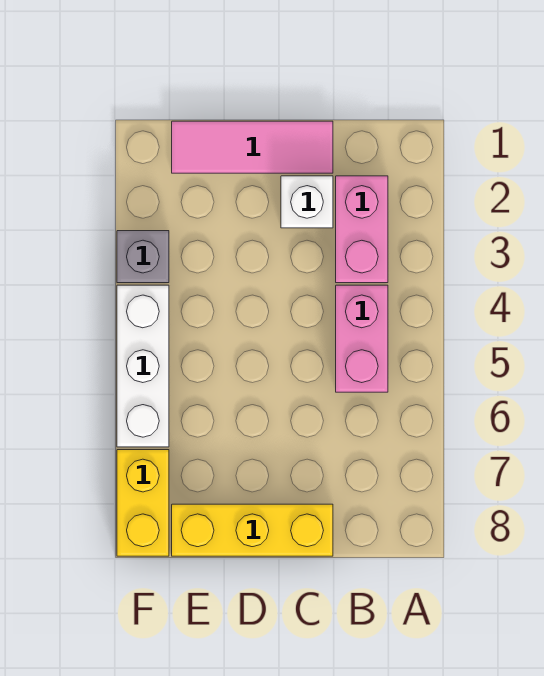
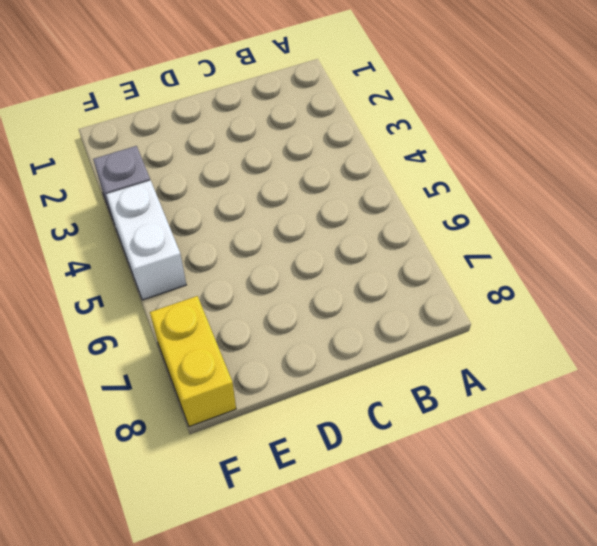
white brick F4:F5 level 1 -> white brick F4:F6 level 1
none -> pink brick B2:B3 level 1
none -> pink brick B4:B5 level 1

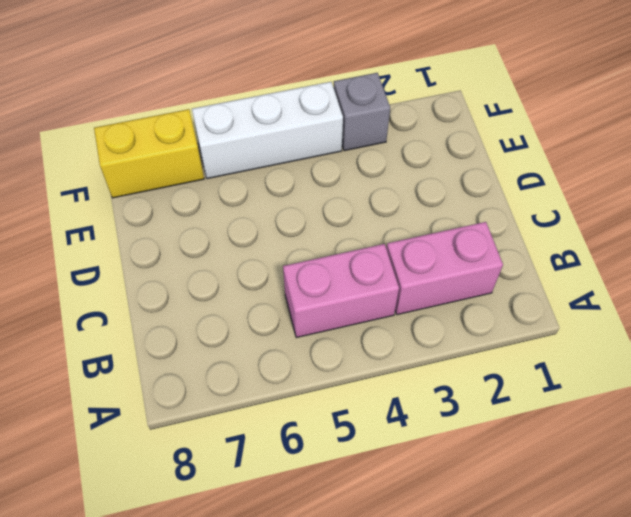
none -> pink tile C1:E1 level 1
none -> white brick C2 level 1

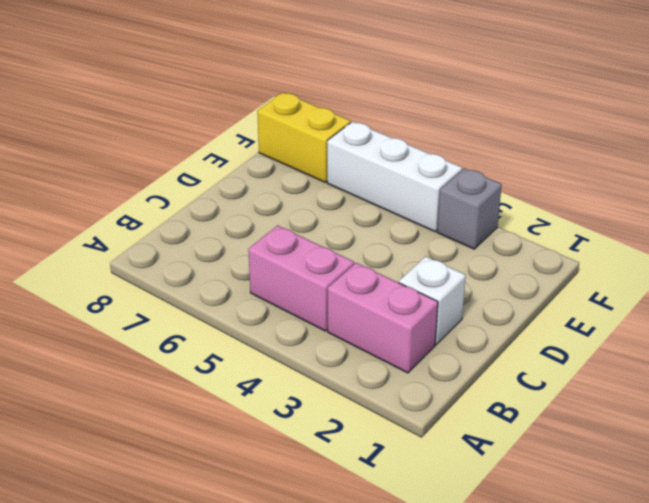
none -> pink tile C1:E1 level 1
none -> yellow brick C8:E8 level 1

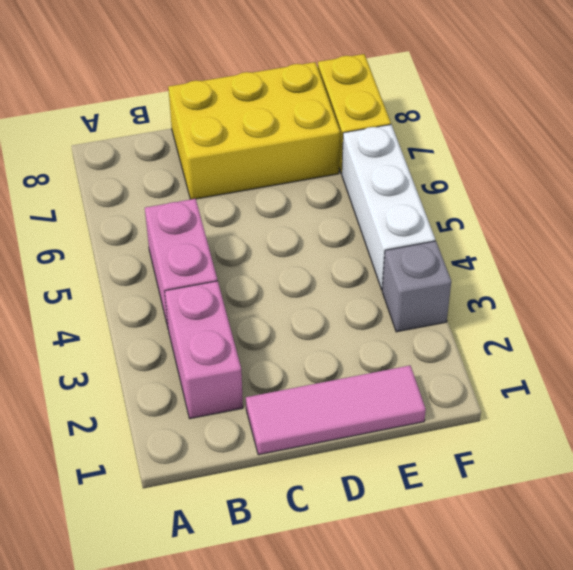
yellow brick C7:E8 level 1 -> yellow brick C8:E8 level 1
none -> white brick C2 level 1

